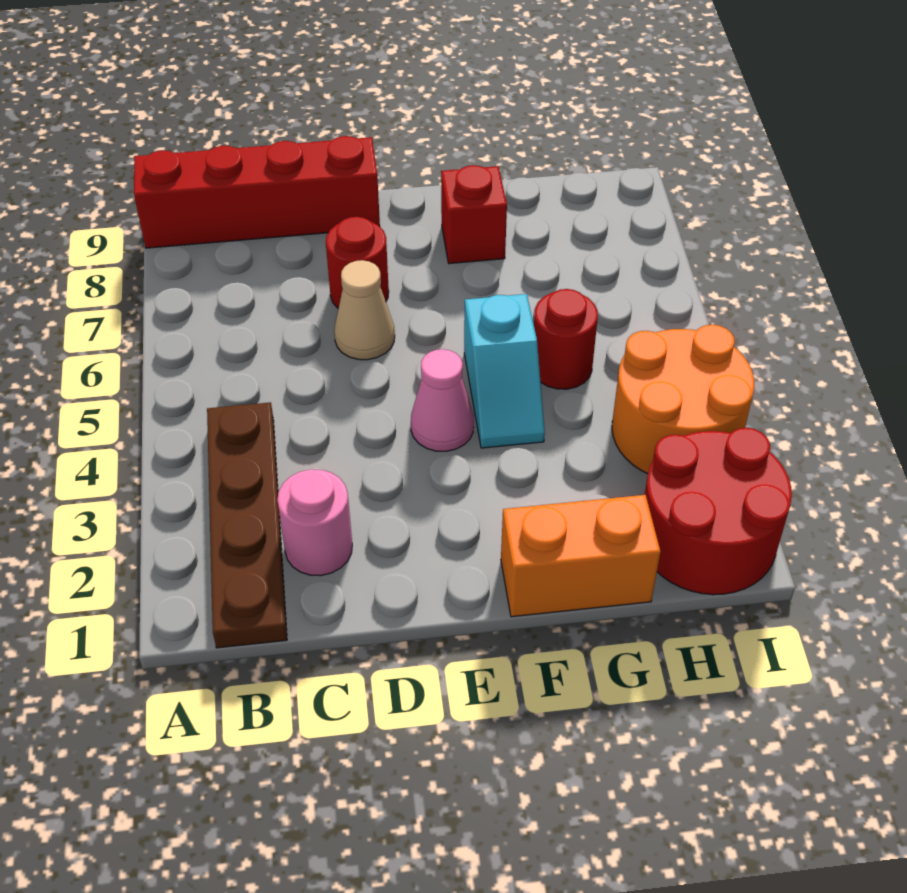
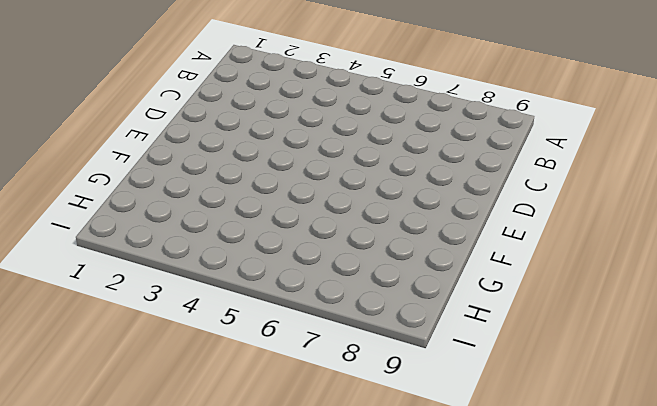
none -> red brick A9:D9 level 1
none -> brown plate B1:B4 level 1
none -> pink round brick C2 level 1

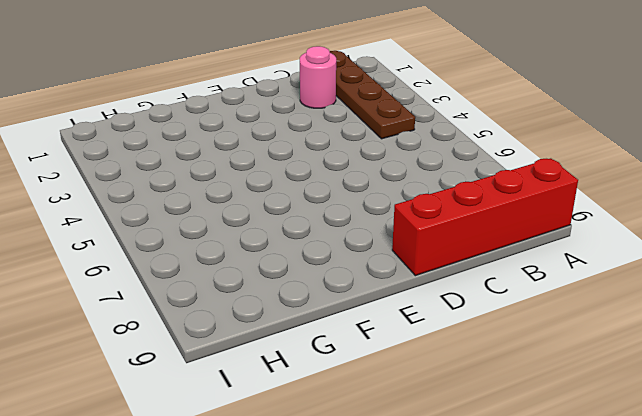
none -> tan cone D6 level 1
none -> red round brick D7 level 1
none -> pink cone E4 level 1

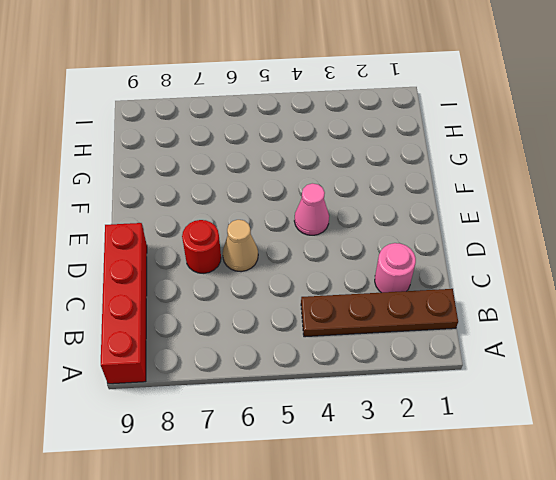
none -> orange brick F1:G1 level 1
none -> cyan slope F4:F5 level 1 top 5
none -> red brick F8 level 1

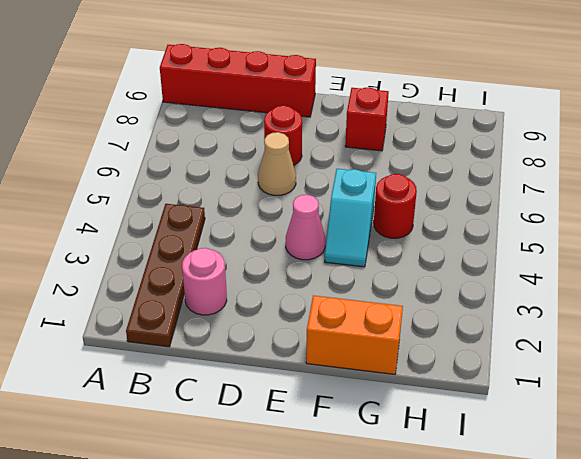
none -> red round brick H1:I2 level 1
none -> orange round brick H3:I4 level 1

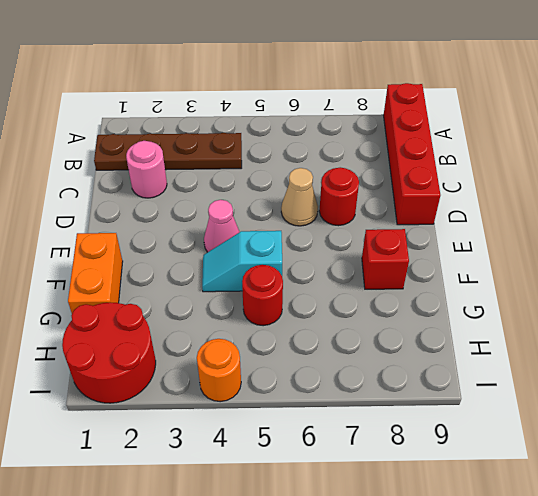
orange round brick I4 level 1 -> orange round brick H3:I4 level 1

